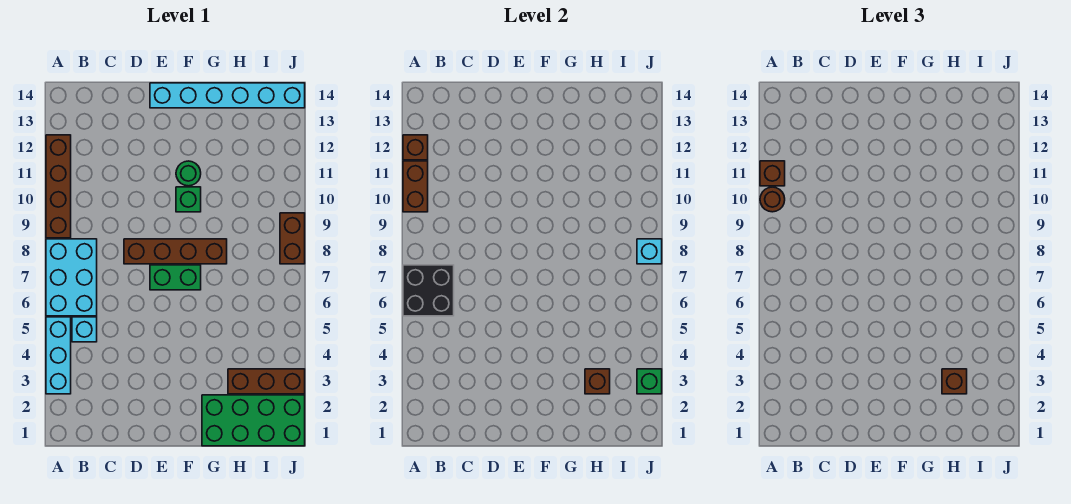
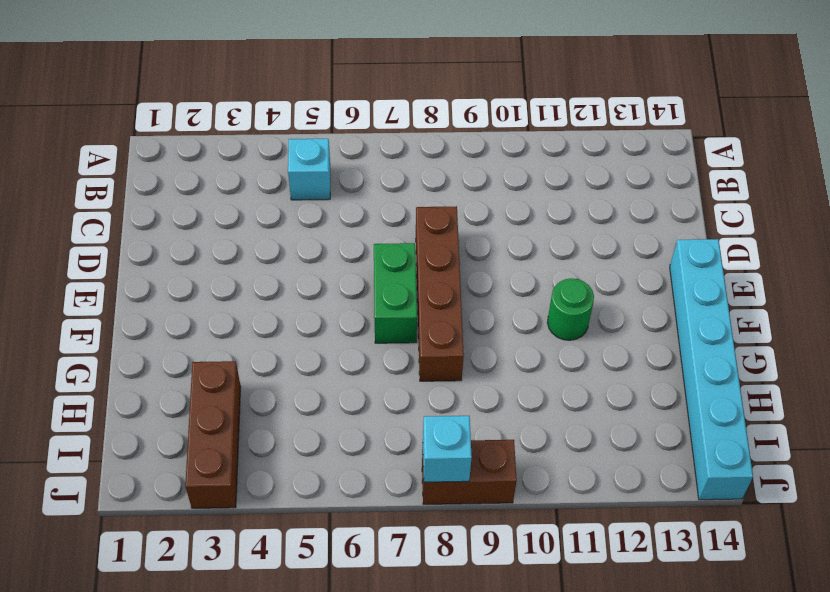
none -> cyan brick A3:A5 level 1
none -> cyan brick A6:B8 level 1
none -> brown brick A9:A12 level 1

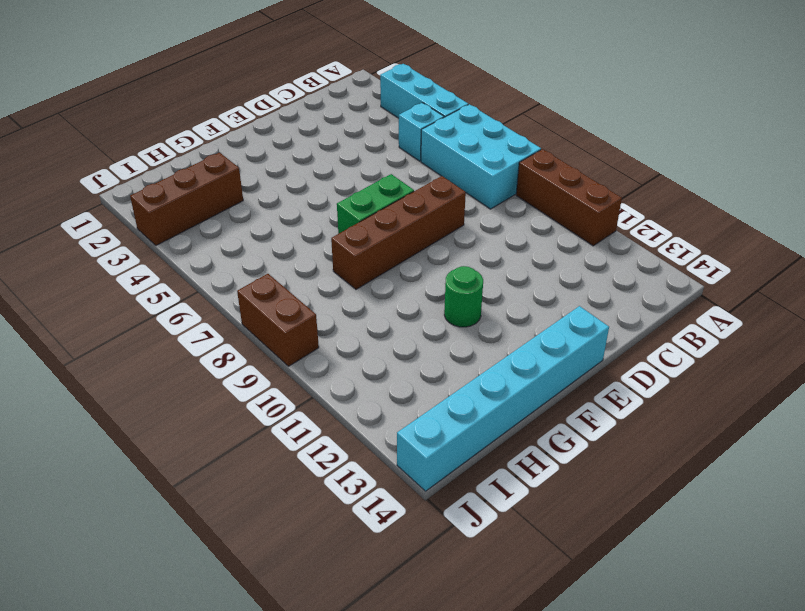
brown brick A9:A11 level 1 -> brown brick A9:A12 level 1
none -> green brick F10 level 1
none -> green brick G1:J2 level 1
none -> black brick A6:B7 level 2

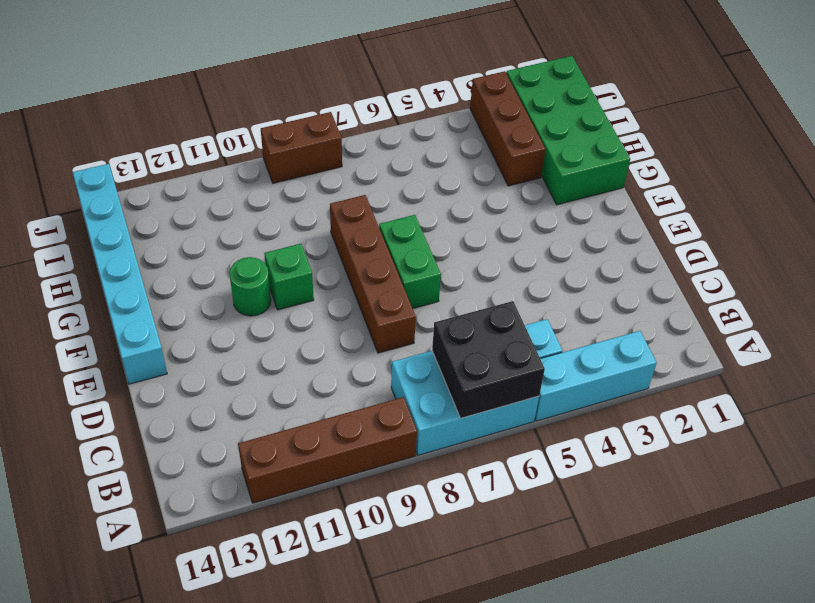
none -> brown brick A10:A11 level 2
none -> brown brick A12 level 2
none -> brown brick H3 level 2

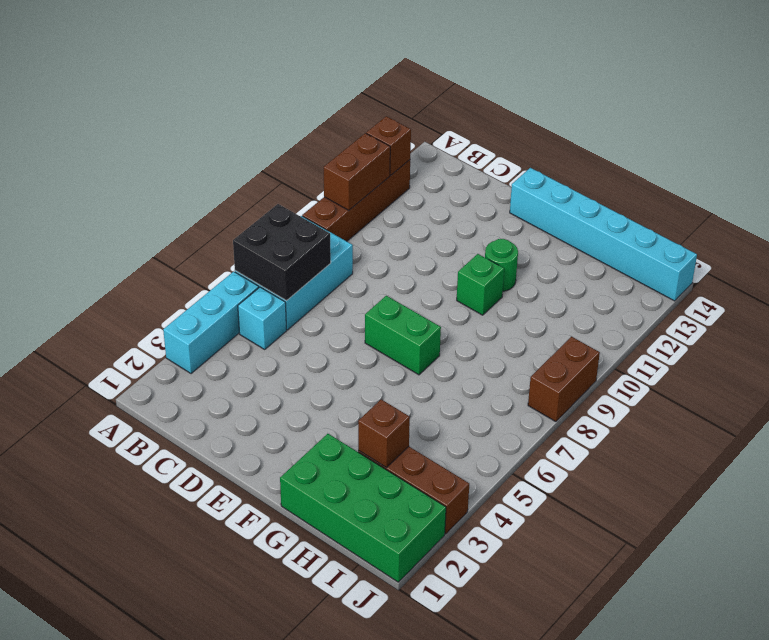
none -> brown brick D8:G8 level 1
none -> green brick J3 level 2
none -> cyan brick J8 level 2

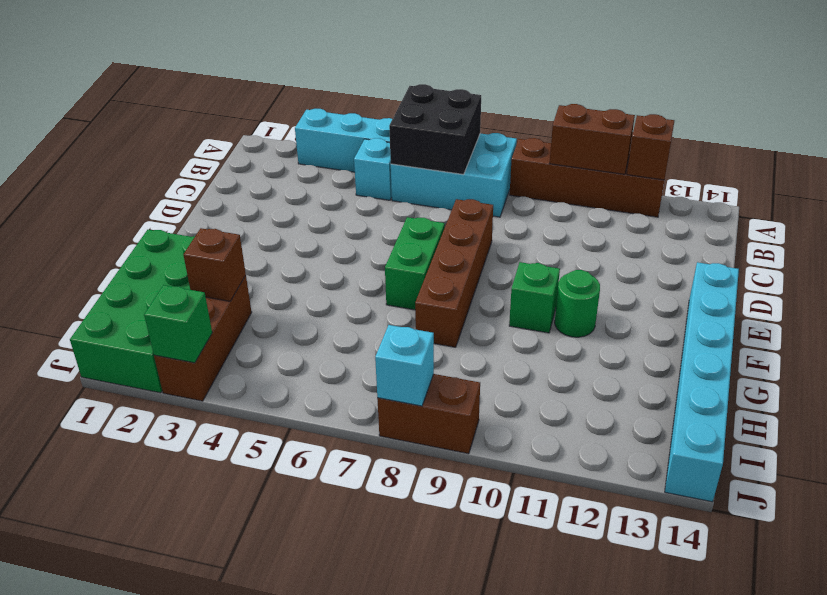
none -> brown round brick A10 level 3
none -> brown brick A11 level 3
none -> brown brick H3 level 3

